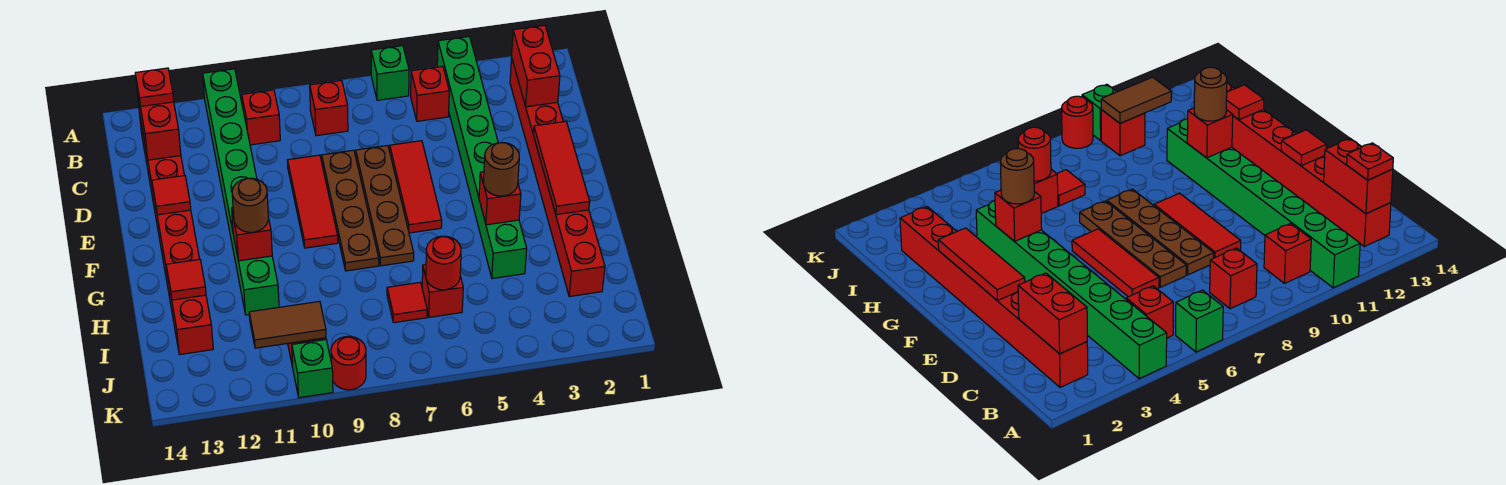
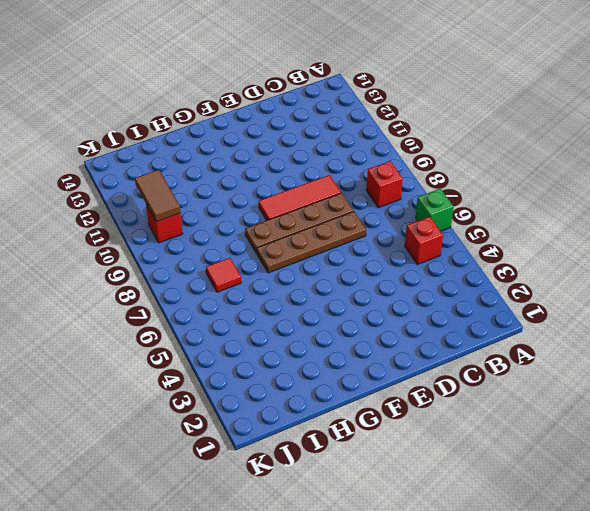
none -> green brick A4:H4 level 1
none -> green brick A11:H11 level 1
none -> red brick B2:I2 level 1

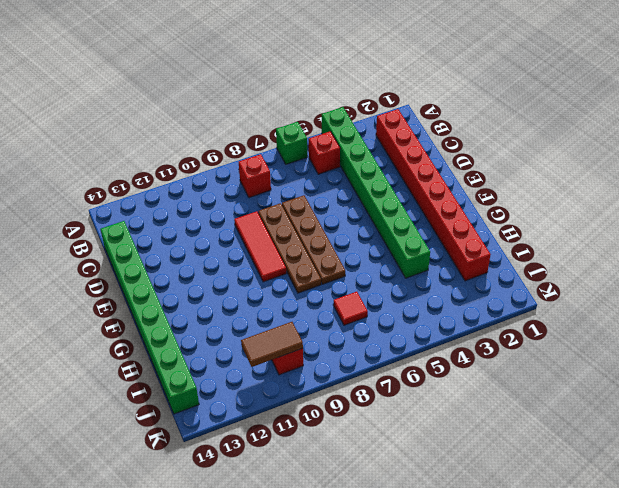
green brick C14:J14 level 1 -> green brick A11:H11 level 1
none -> red brick B10 level 1
none -> red brick B13:I13 level 1
none -> red tile D6:F6 level 1

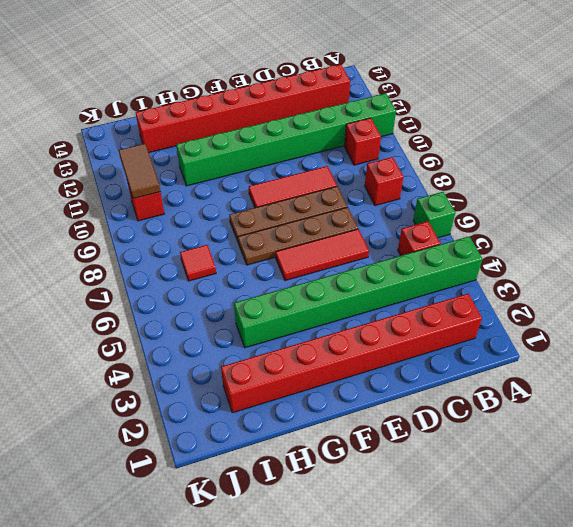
none -> red brick I6 level 1
none -> red round brick K9 level 1
none -> green brick K10 level 1

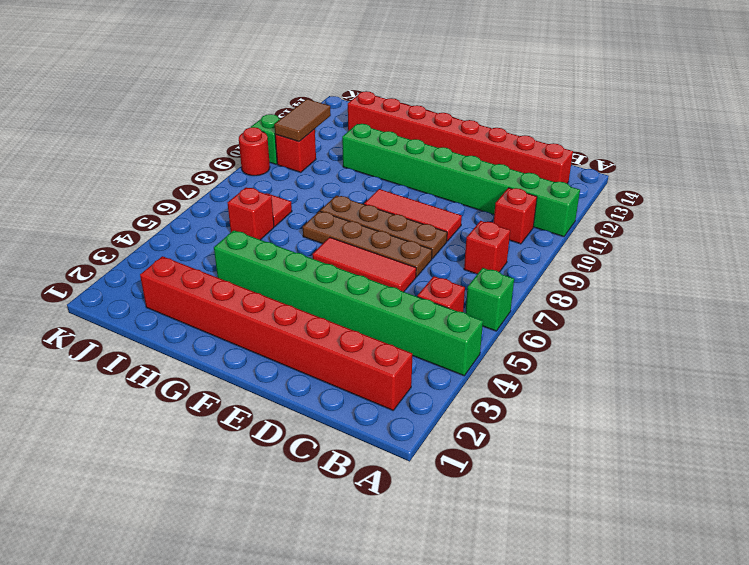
none -> red brick B2:C2 level 2
none -> red brick B13:C13 level 2
none -> red tile E2:G2 level 2

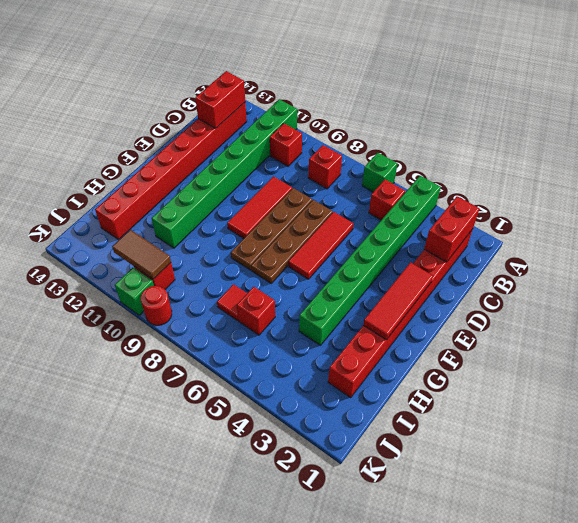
none -> red tile E13 level 2
none -> red brick G4 level 2
none -> red brick G11 level 2

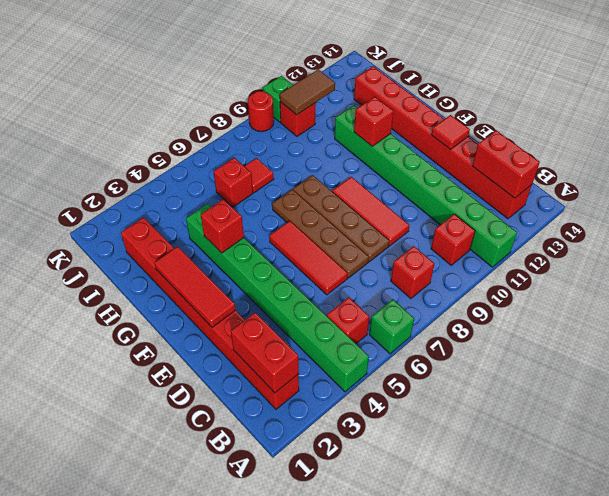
none -> red tile H13 level 2
none -> red round brick I6 level 2
none -> red plate B13 level 3

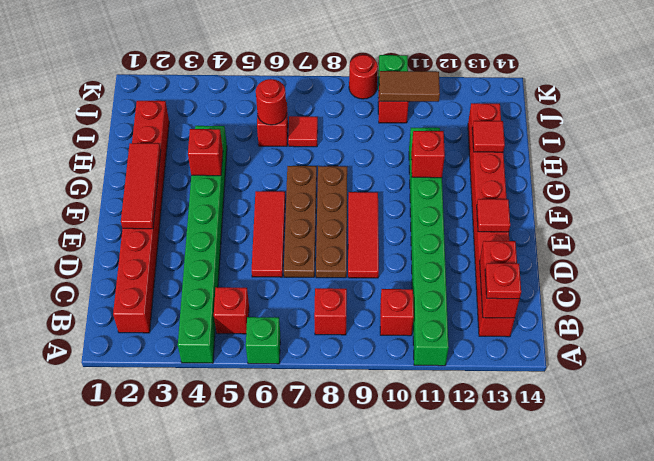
none -> red brick B2:C2 level 2
none -> brown round brick G4 level 3
none -> brown round brick G11 level 3

